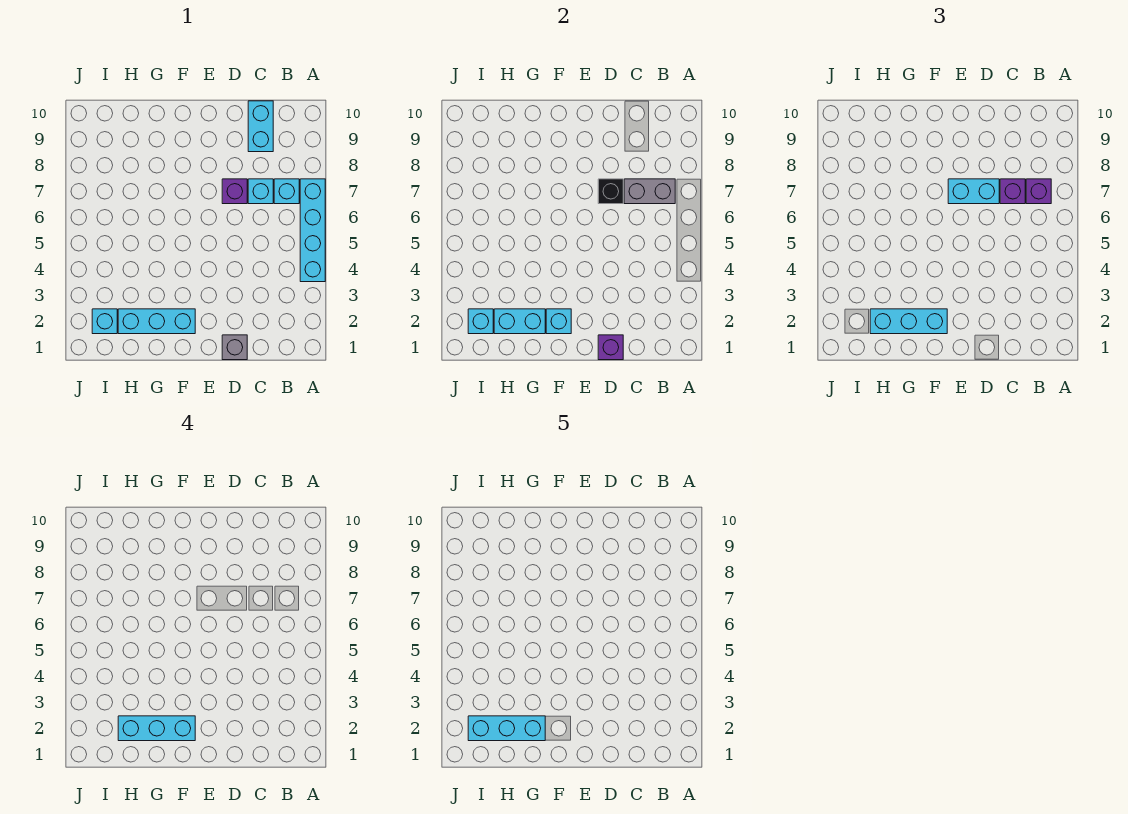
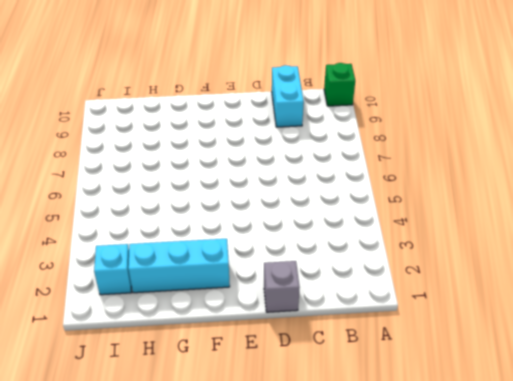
green brick A10 level 1 -> none
none -> cyan brick A4:A7 level 1
none -> cyan brick B7 level 1
none -> cyan brick C7 level 1

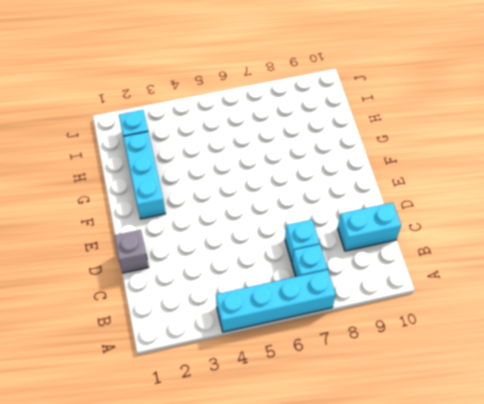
none -> purple brick D7 level 1
none -> grey brick B7:C7 level 2
none -> purple brick D1 level 2

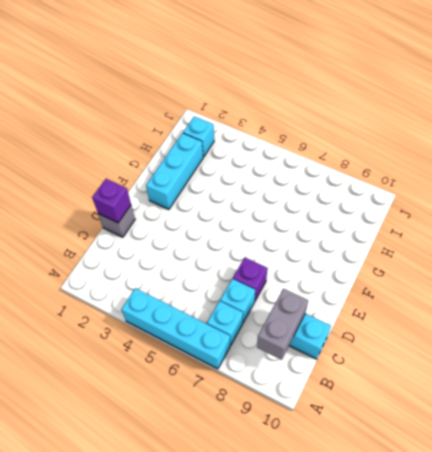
grey brick B9:C9 level 2 -> grey brick B7:C7 level 2
none -> black brick D7 level 2
none -> cyan brick F2 level 2
none -> cyan brick G2:H2 level 2

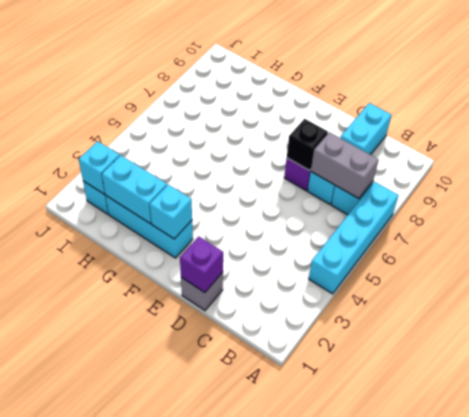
none -> purple brick B7 level 3
none -> purple brick C7 level 3
none -> cyan brick D7:E7 level 3

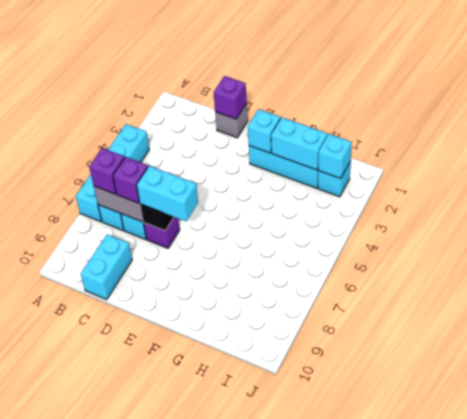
none -> cyan brick F2:H2 level 3
none -> cyan brick F2:H2 level 4
none -> cyan brick G2:I2 level 5

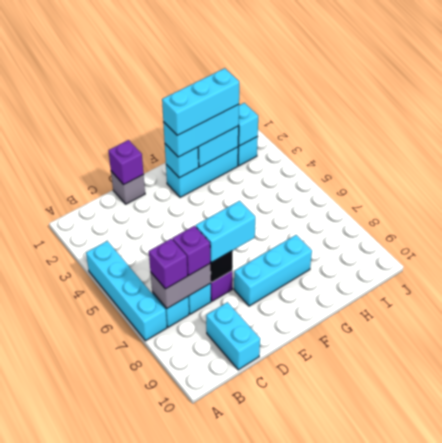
cyan brick E8:G8 level 1 -> cyan brick G2:I2 level 5

